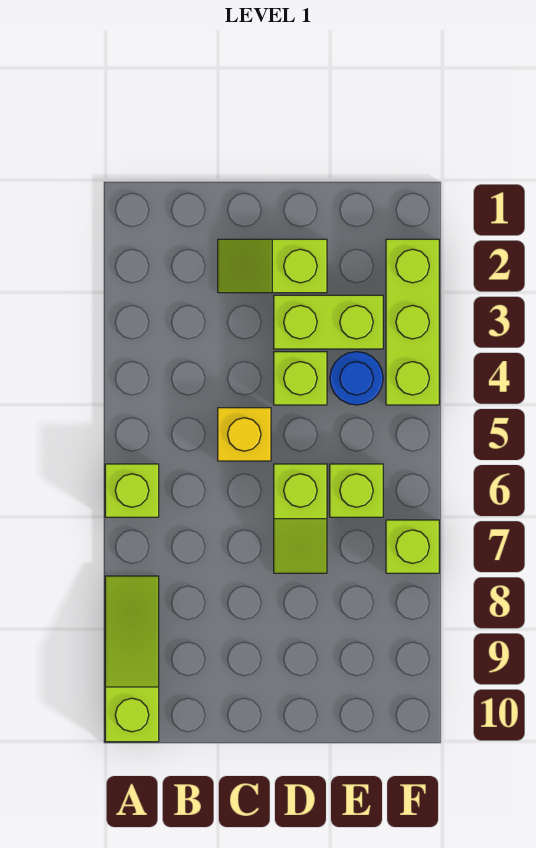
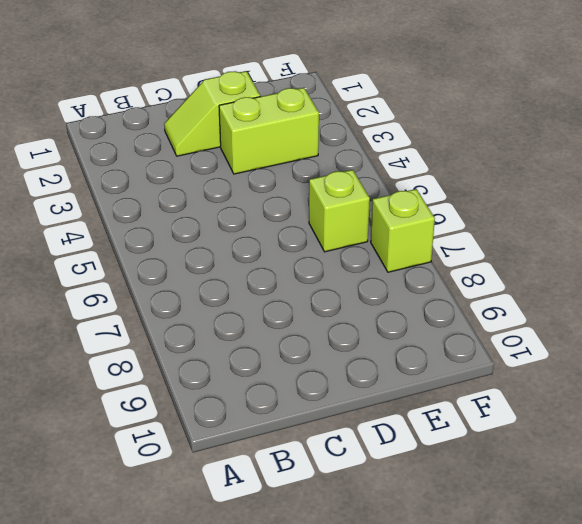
none -> lime brick A6 level 1
none -> lime slope A8:A10 level 1 top 10

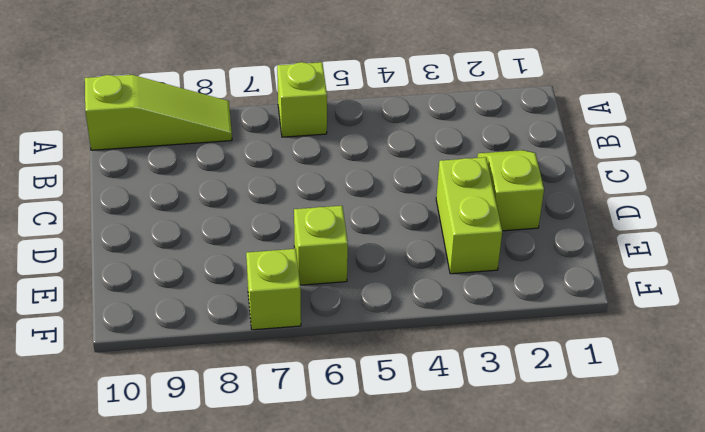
none -> yellow brick C5 level 1
none -> lime brick D4 level 1

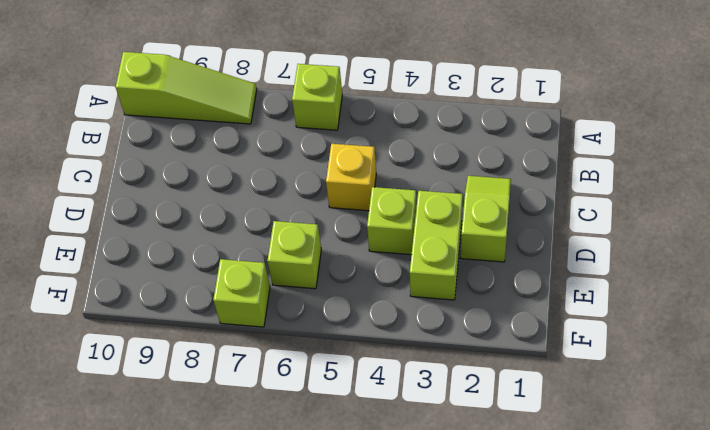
none -> lime slope D6:D7 level 1 top 6
none -> blue round brick E4 level 1

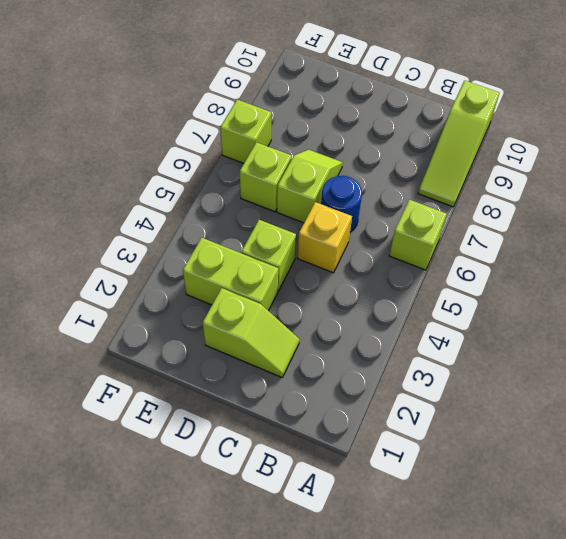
blue round brick C6 level 1 -> blue round brick E4 level 1
none -> lime brick F2:F4 level 1

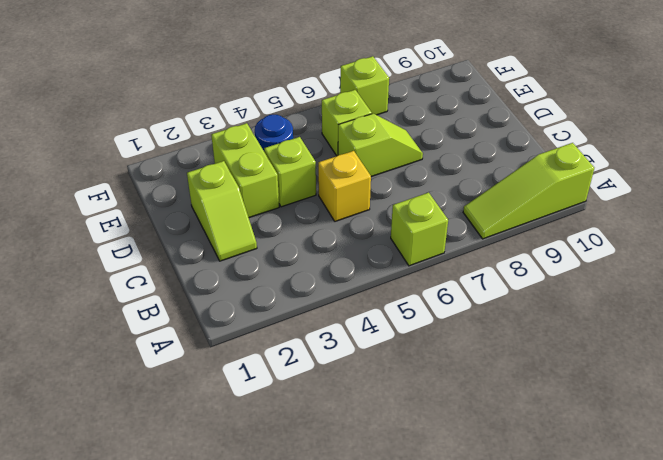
none -> lime brick F2:F4 level 1

